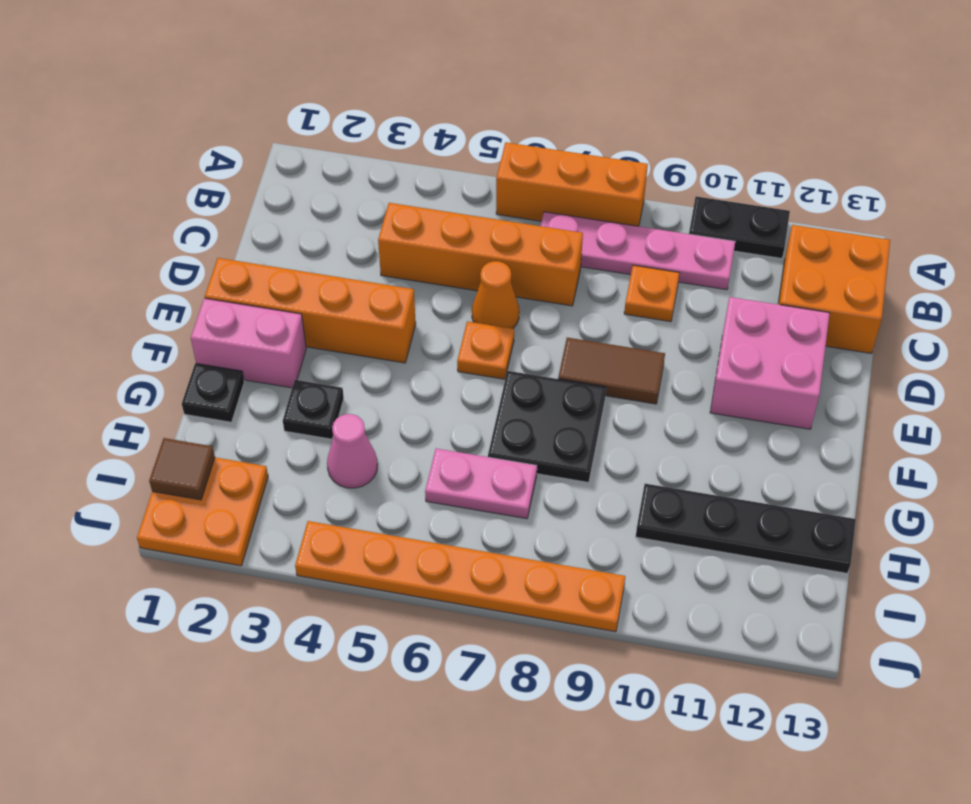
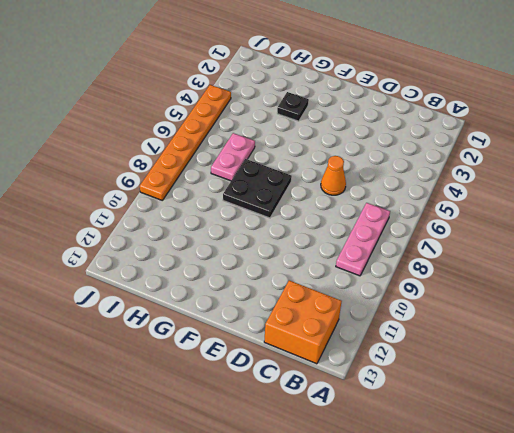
pink plate B7:B9 level 1 -> pink plate B7:B10 level 1
none -> orange brick A6:A8 level 1
none -> black plate A10:A11 level 1
none -> orange brick C4:C7 level 1

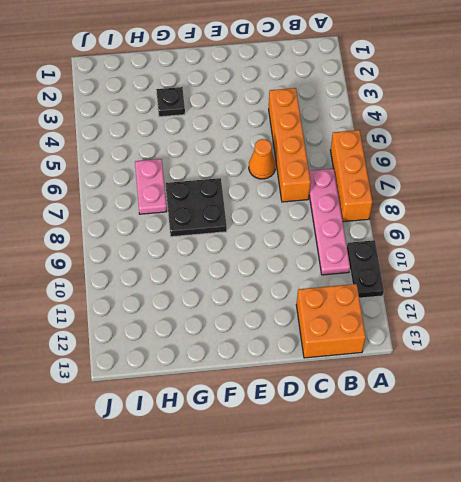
none -> orange plate C9 level 1
none -> pink brick D11:E12 level 1
none -> orange brick E1:E4 level 1

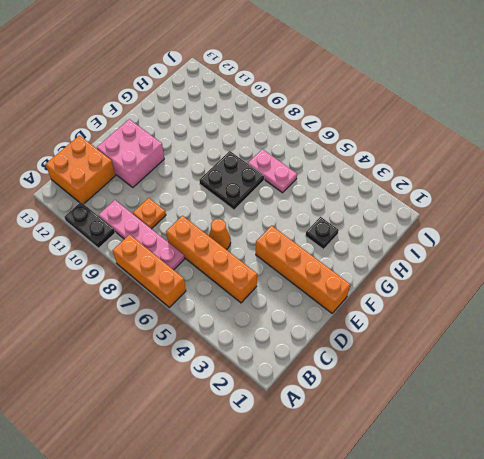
none -> orange plate E6 level 1
none -> brown tile E8:E9 level 1
none -> pink brick F1:F2 level 1

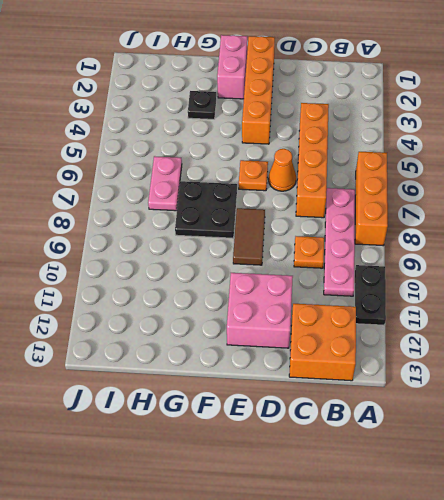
none -> black plate G1 level 1
none -> pink cone H4 level 1
none -> black plate H10:H13 level 1

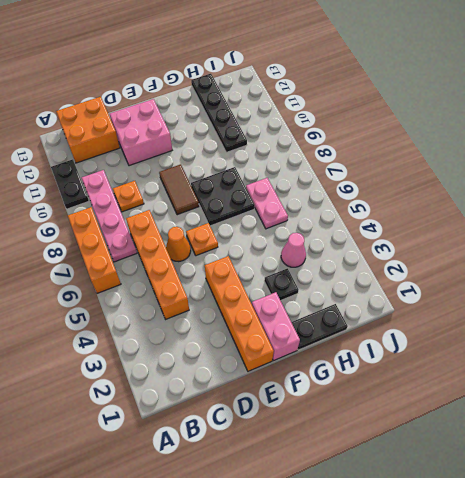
black plate G1:H1 level 1 -> black plate G1 level 1
none -> orange plate I1:J2 level 1
none -> orange plate J4:J9 level 1
none -> brown tile I1 level 2

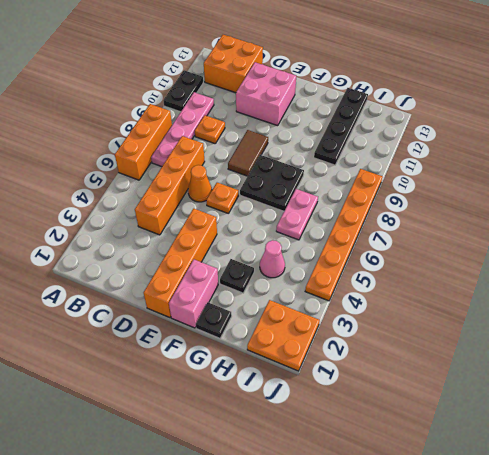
none -> brown tile I1 level 2

